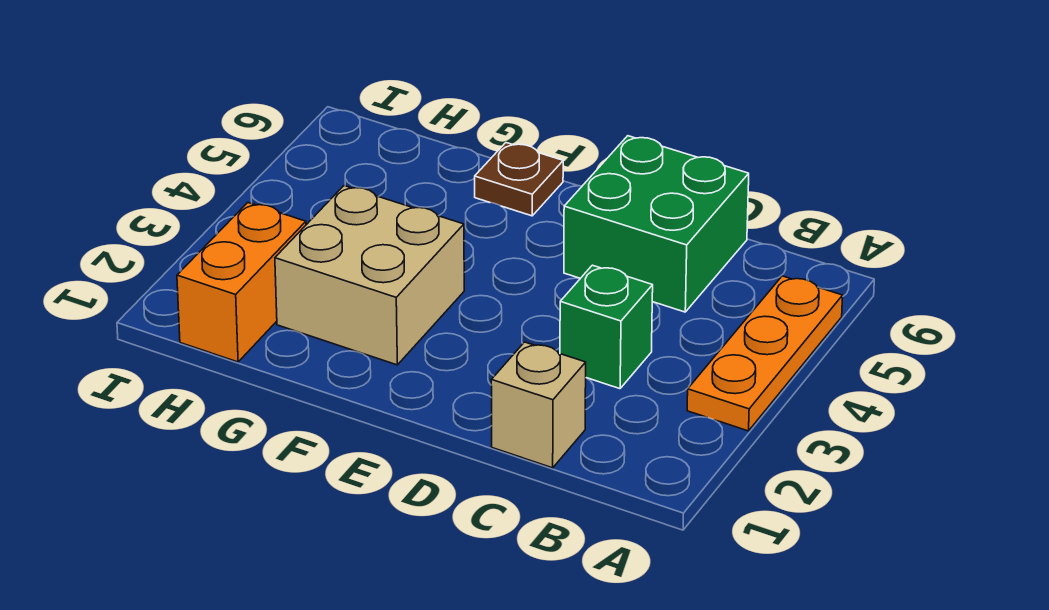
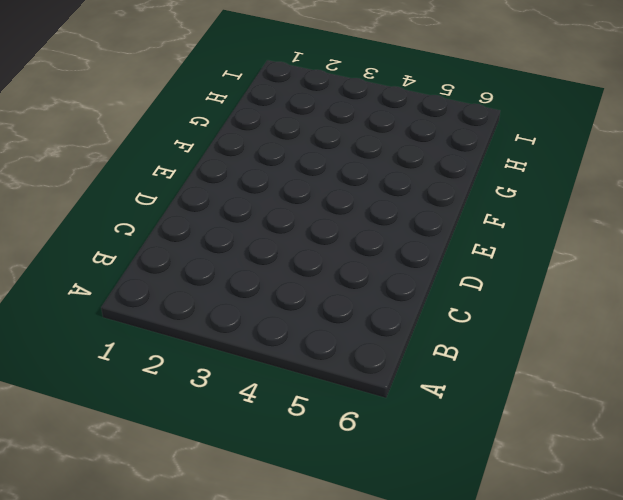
none -> orange plate A3:A5 level 1
none -> tan brick C1 level 1

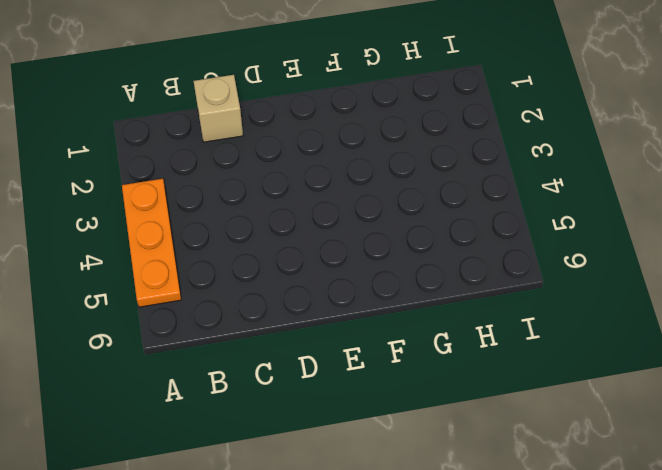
none -> green brick C3 level 1
none -> green brick C5:D6 level 1

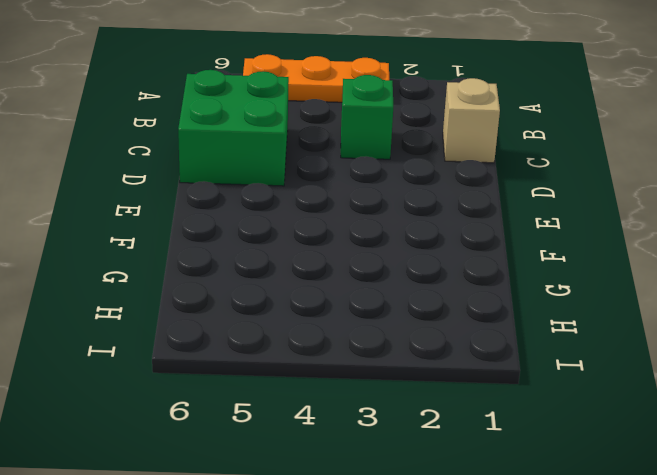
none -> tan brick F2:G3 level 1
none -> brown plate F6 level 1

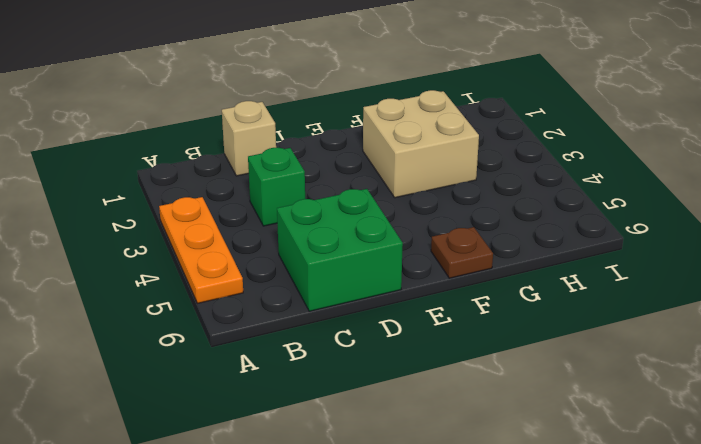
none -> orange brick H1:H2 level 1

